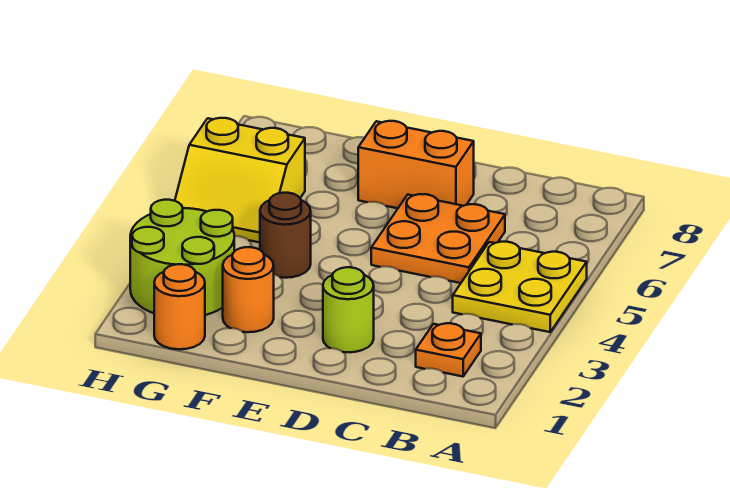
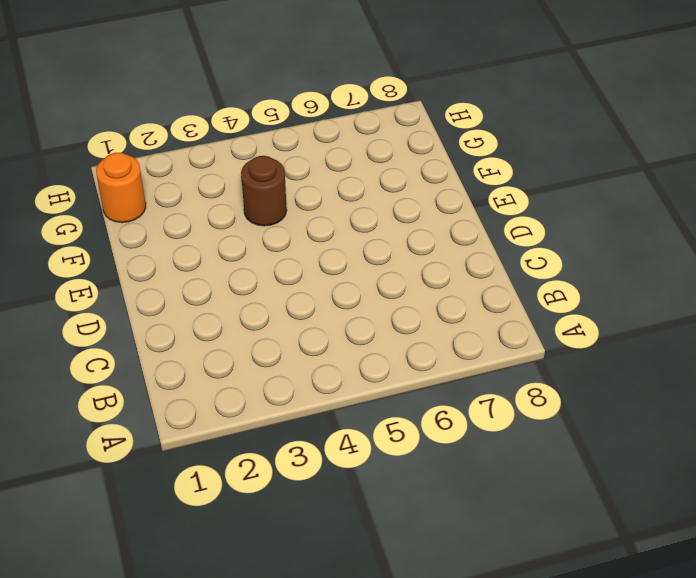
none -> yellow plate A4:B5 level 1
none -> orange plate B2 level 1

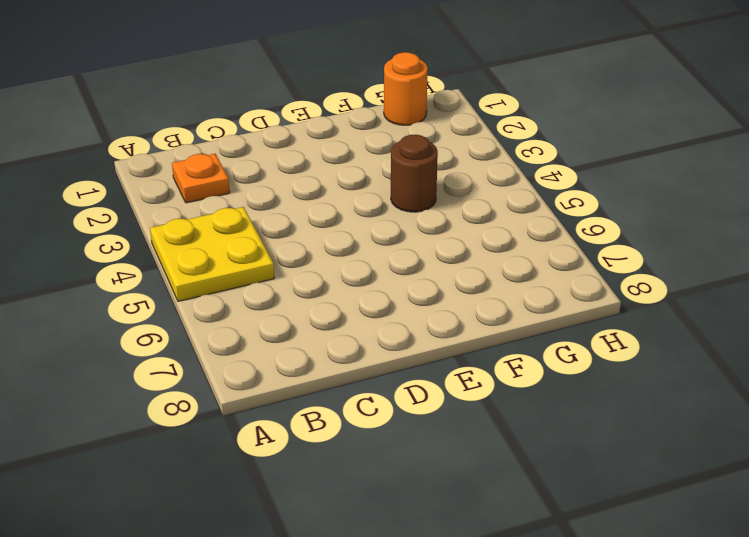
none -> orange plate C5:D6 level 1
none -> lime round brick D2 level 1

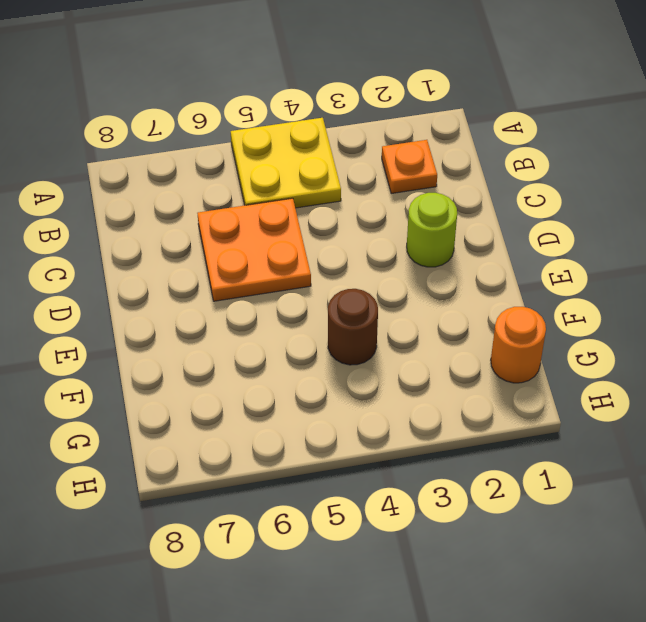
none -> orange brick D7:E7 level 1
none -> orange round brick F2 level 1

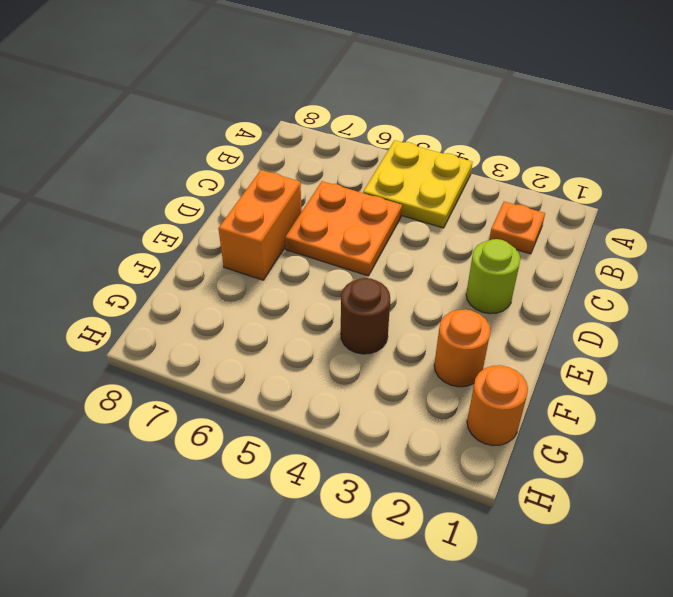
none -> lime round brick G2:H3 level 1
none -> yellow slope G5:H6 level 1 top 6

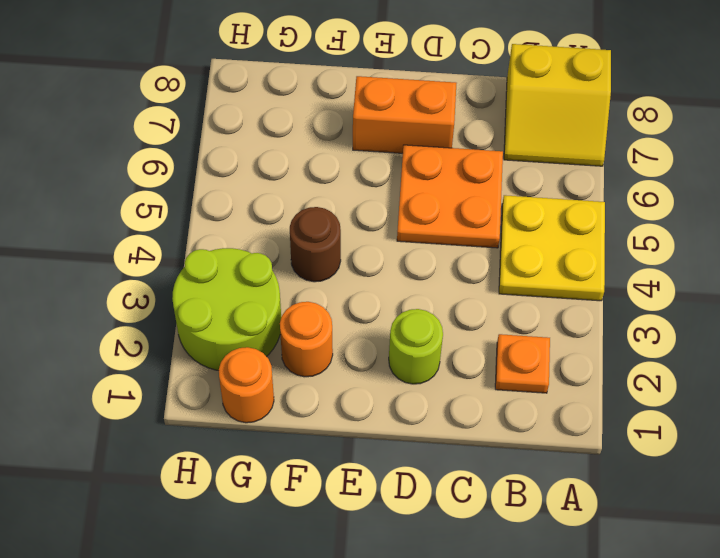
yellow slope A7:B8 level 1 top 8 -> yellow slope G5:H6 level 1 top 6

